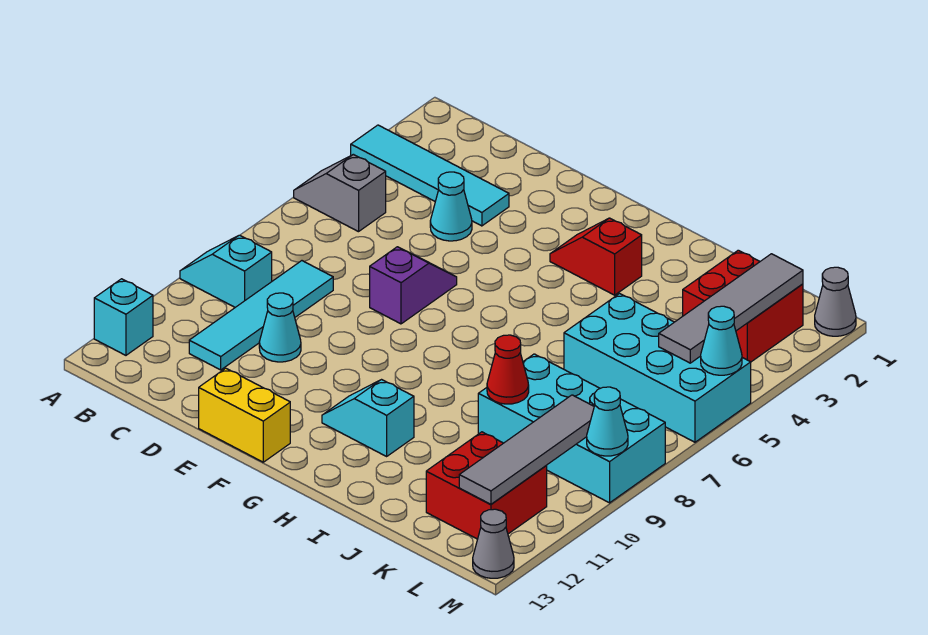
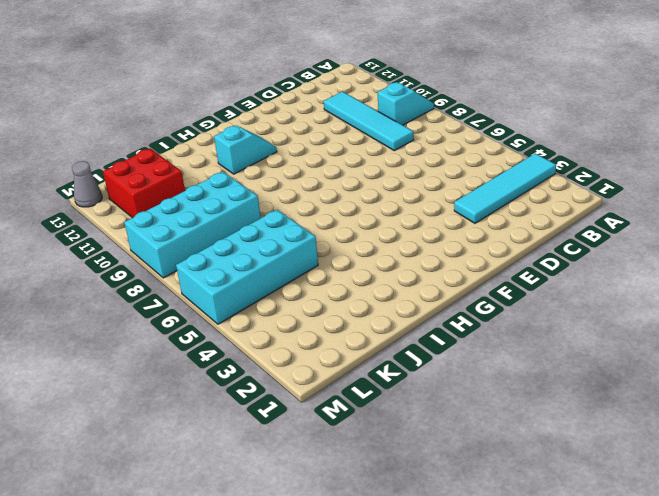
none -> grey slope A5:B5 level 1 top B
none -> cyan brick A12 level 1
none -> cyan cone D4 level 1

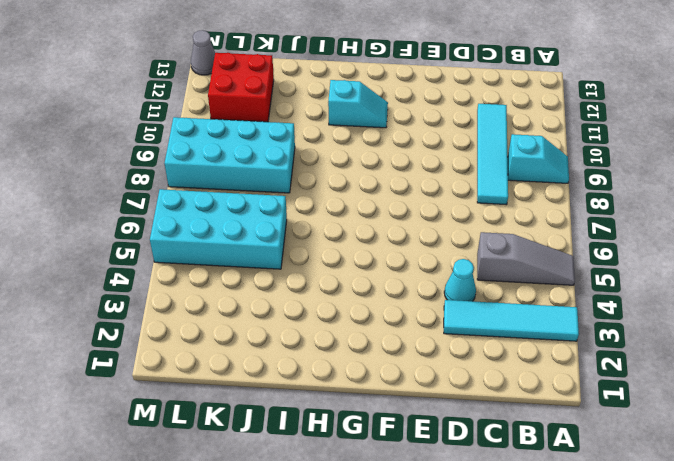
grey slope A5:C5 level 1 top C -> grey slope A5:B5 level 1 top B
none -> cyan brick A12 level 1
none -> cyan cone D10 level 1
none -> purple slope E6:E7 level 1 top 7

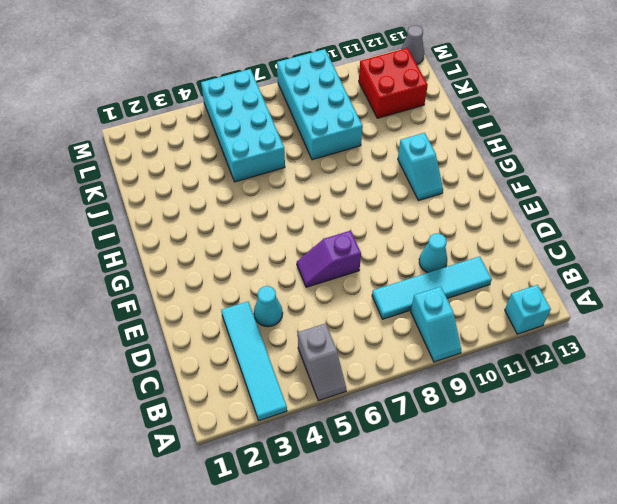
none -> yellow brick E13:F13 level 1
none -> red slope G3:H3 level 1 top H
none -> red brick K2:L3 level 1

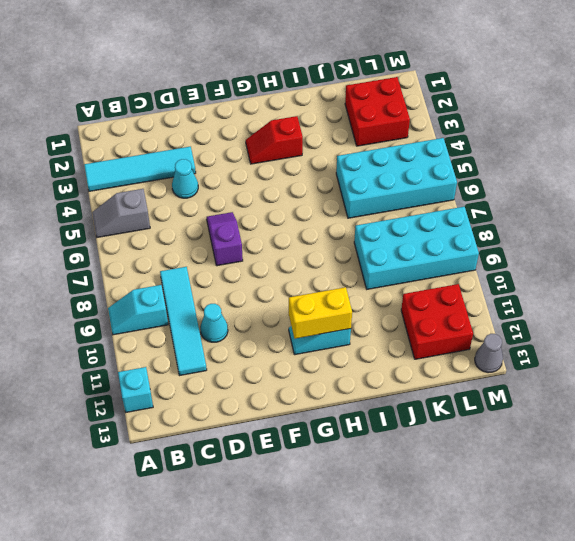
yellow brick G11:H11 level 2 -> yellow brick E13:F13 level 1
none -> grey cone M1 level 1
none -> red cone J9 level 2
none -> grey tile L2:L5 level 2

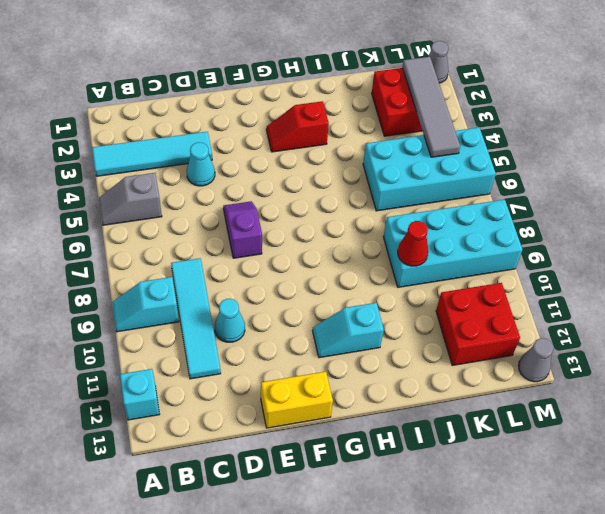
none -> grey tile L9:L12 level 2
none -> cyan cone M5 level 2
none -> cyan cone M9 level 2

